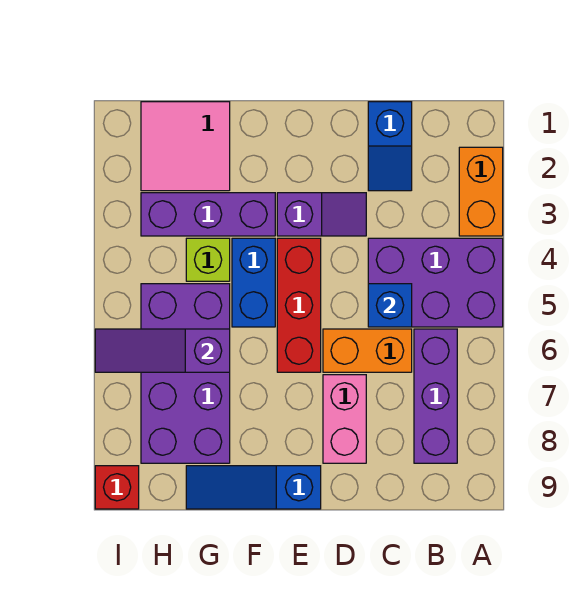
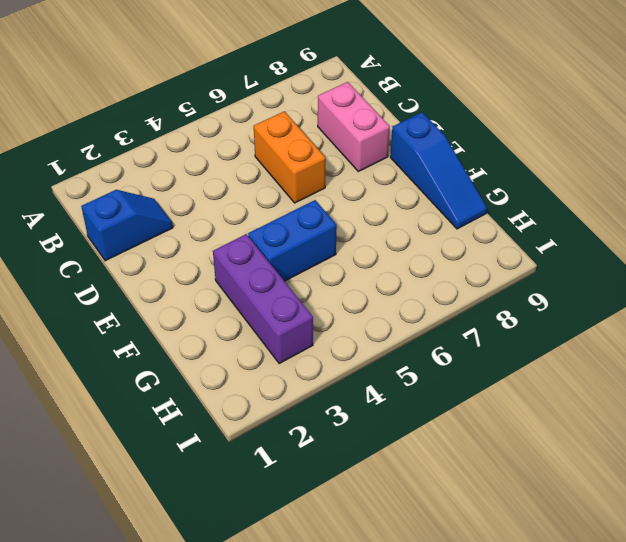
pink brick C8:D8 level 1 -> pink brick D7:D8 level 1
none -> orange brick A2:A3 level 1
none -> purple brick A4:C5 level 1
none -> purple brick B6:B8 level 1

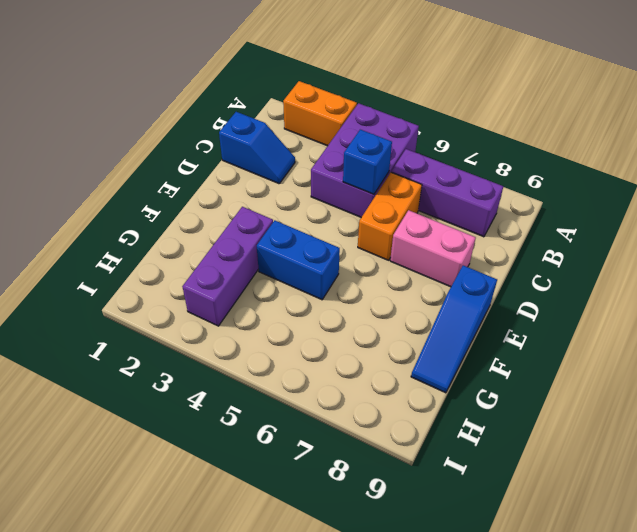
none -> purple slope D3:E3 level 1 top E
none -> red brick E4:E6 level 1
none -> pink tile G1:H2 level 1

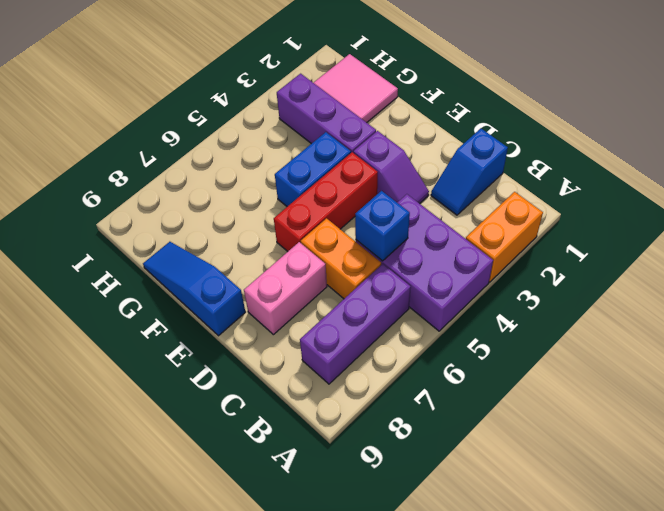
none -> lime brick G4 level 1
none -> purple brick G5:H8 level 1
none -> red brick I9 level 1

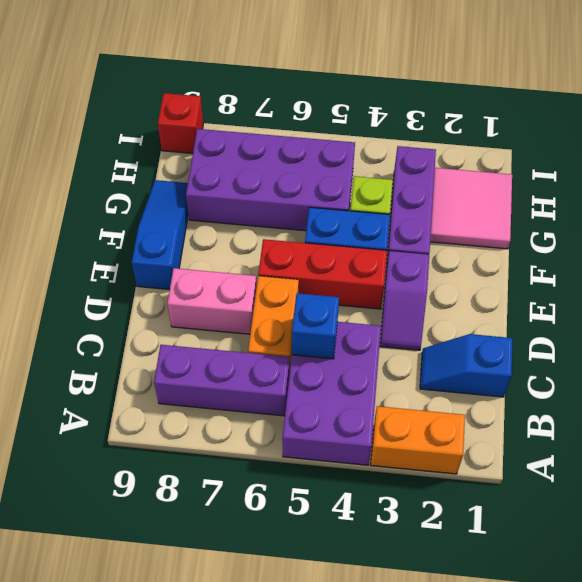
none -> purple slope G6:I6 level 2 top G

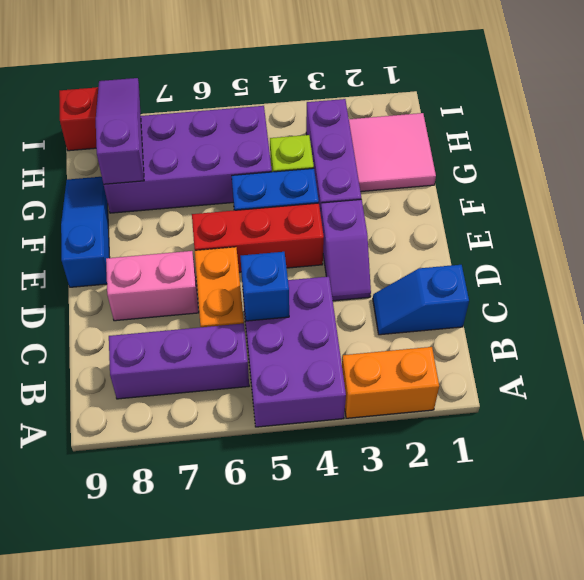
purple slope G8:I8 level 2 top G -> purple slope G6:I6 level 2 top G

